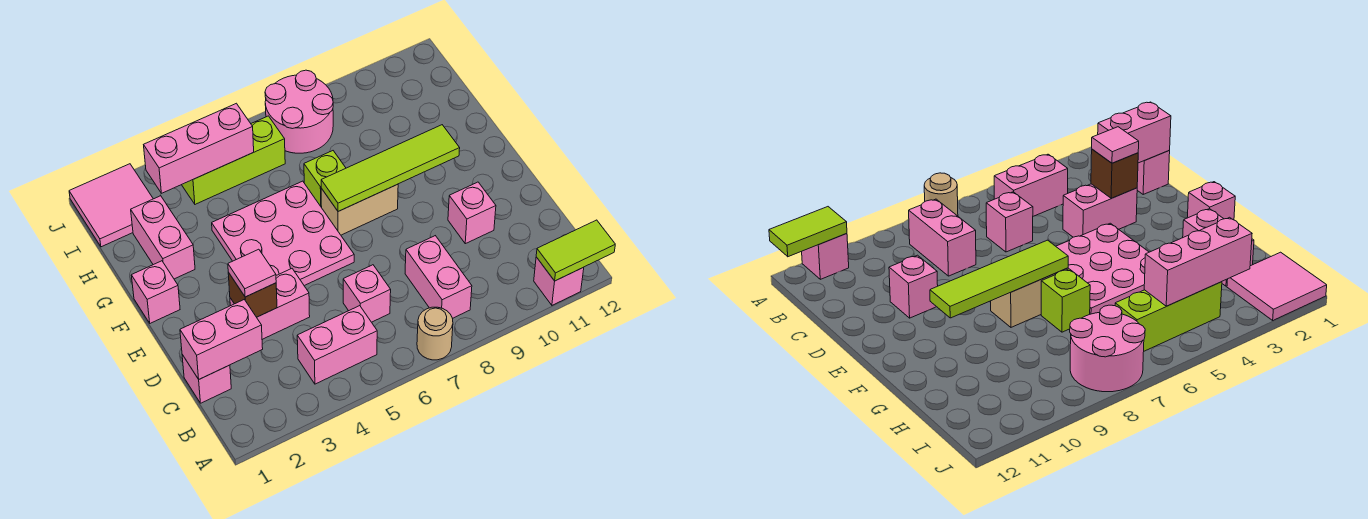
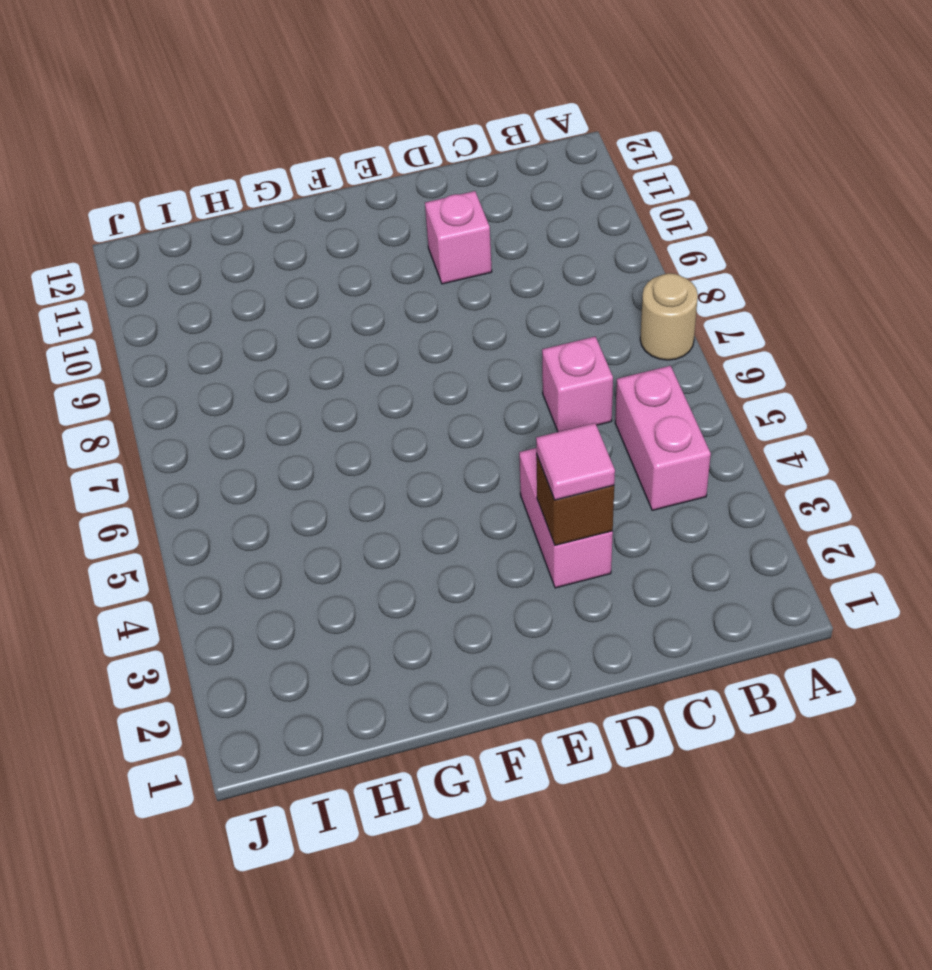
none -> pink brick A11 level 1
none -> pink brick B8:C8 level 1
none -> pink brick C1 level 1

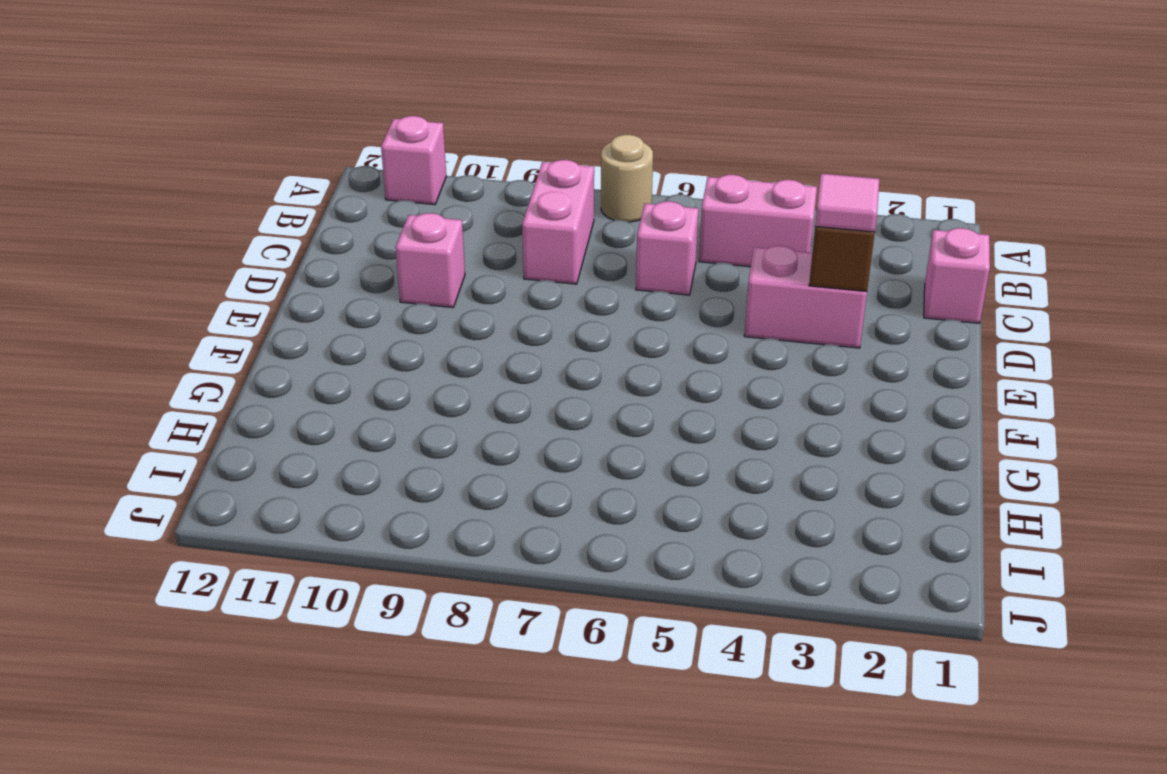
none -> pink plate E4:G6 level 1
none -> pink brick F1 level 1
none -> tan brick F7:F8 level 1

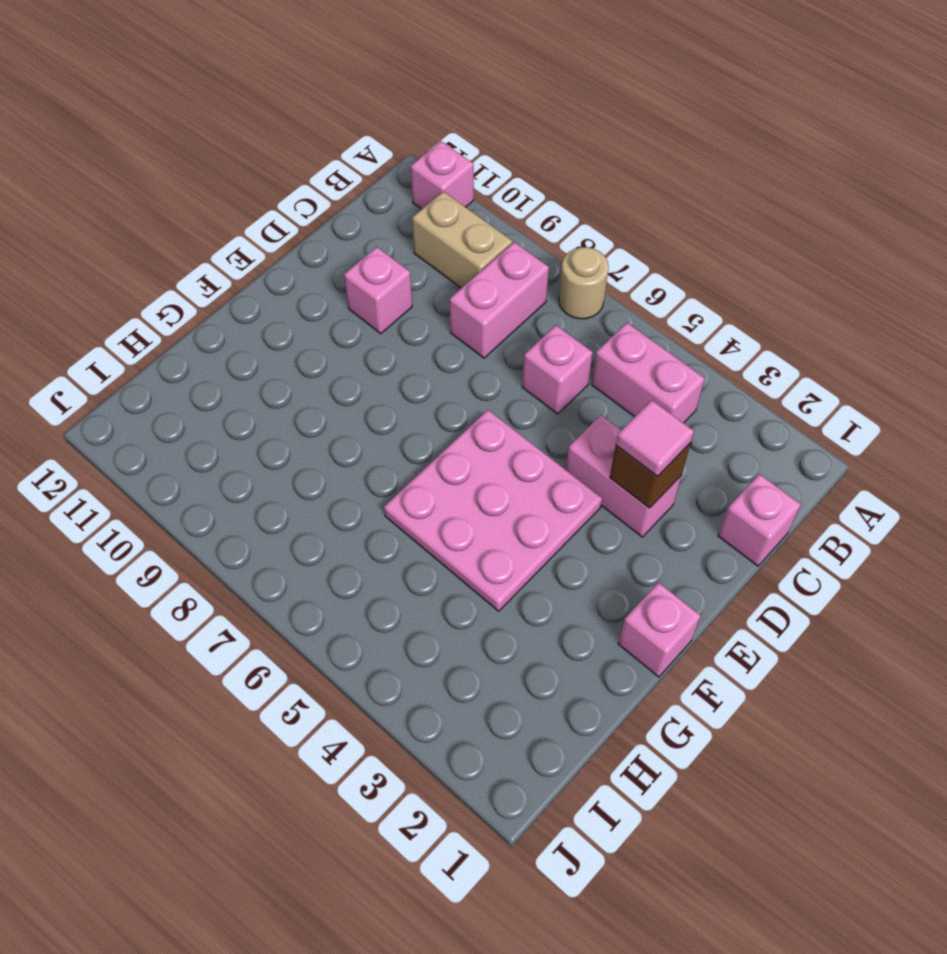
tan brick B9:B10 level 1 -> tan brick F7:F8 level 1
none -> pink brick G2:H2 level 1
none -> lime brick G7 level 1
none -> pink tile I1:J2 level 1

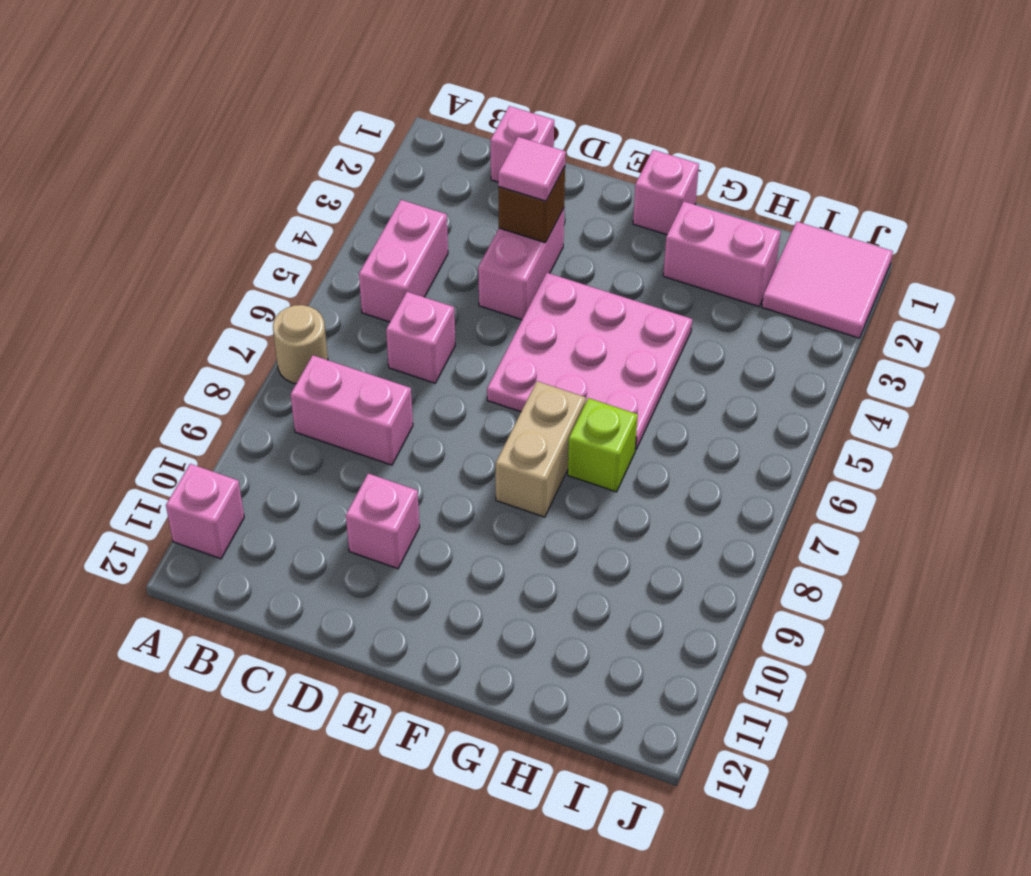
none -> lime brick I4:I6 level 1
none -> pink round brick I7:J8 level 1
none -> lime tile A11:A12 level 2

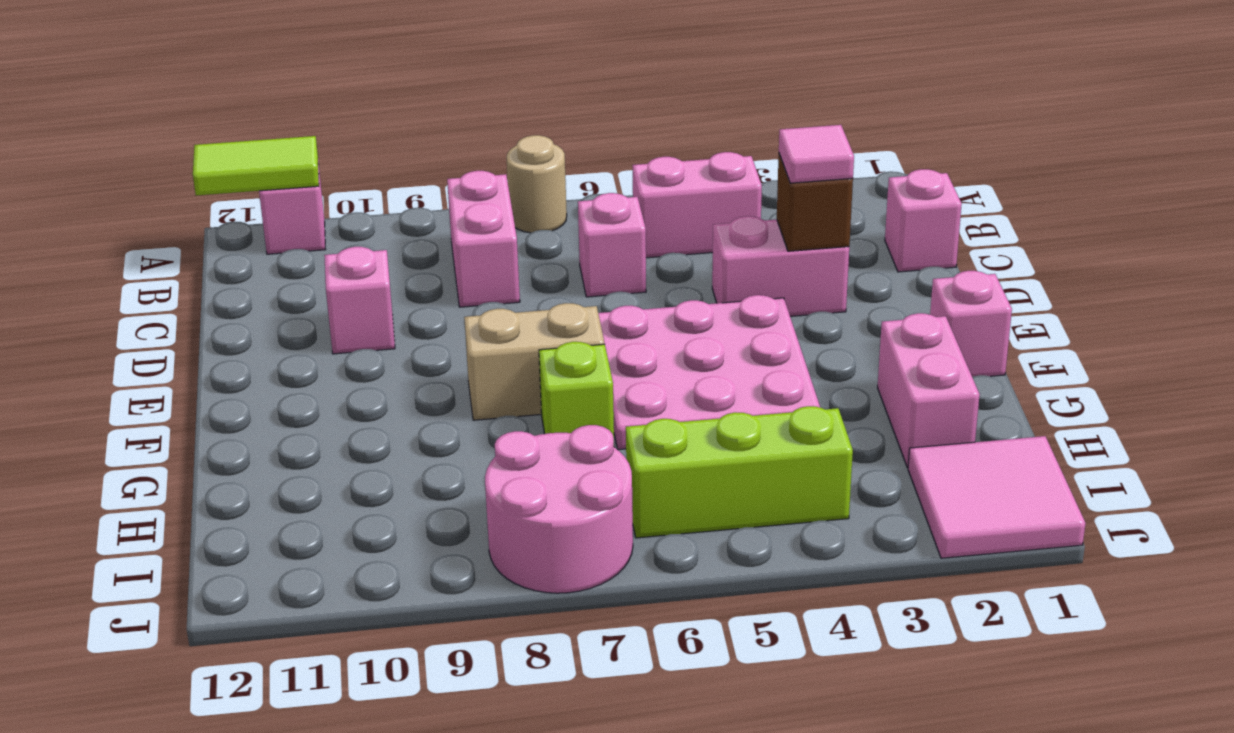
none -> pink brick C1:C2 level 2
none -> lime tile F7:F10 level 2
none -> pink brick I3:I5 level 2

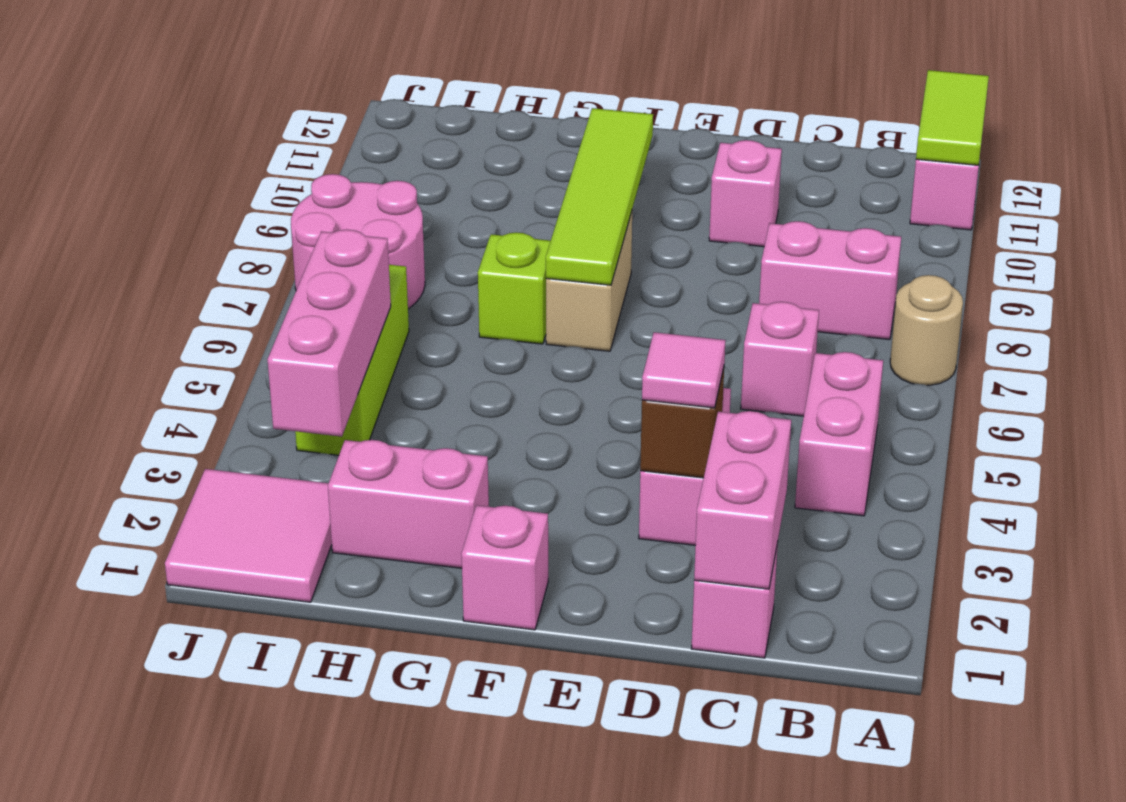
none -> pink plate E4:G6 level 1

